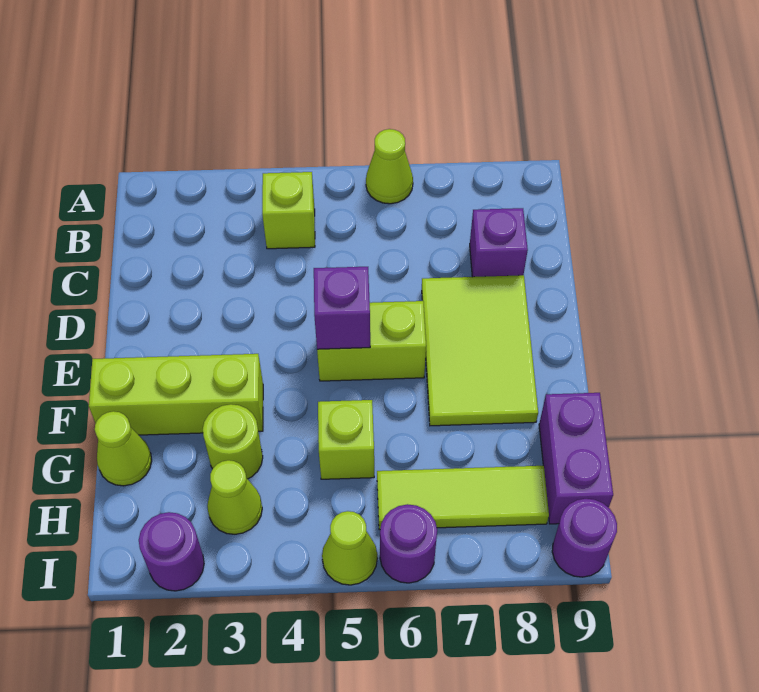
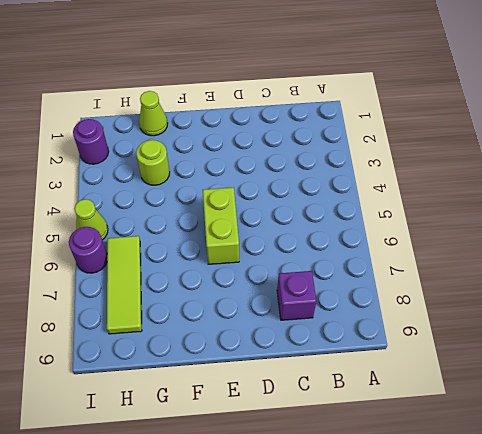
none -> lime cone A6 level 1
none -> lime brick B4 level 1
none -> lime tile D7:F8 level 1

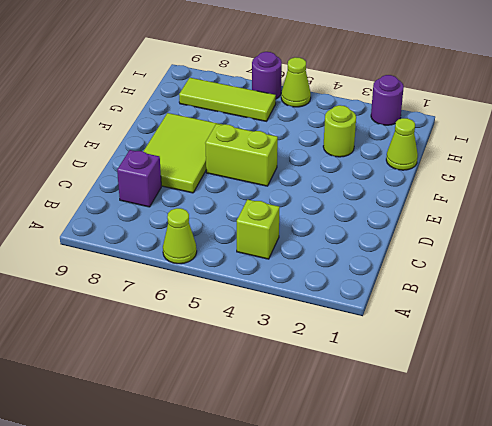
none -> lime brick F1:F3 level 1
none -> lime brick G5 level 1
none -> purple brick G9:H9 level 1

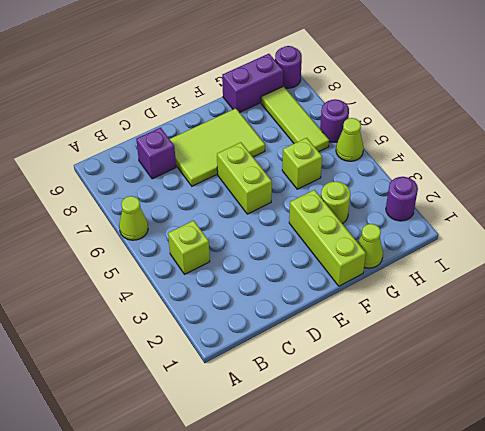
none -> lime cone H3 level 1
none -> purple brick E5 level 2

